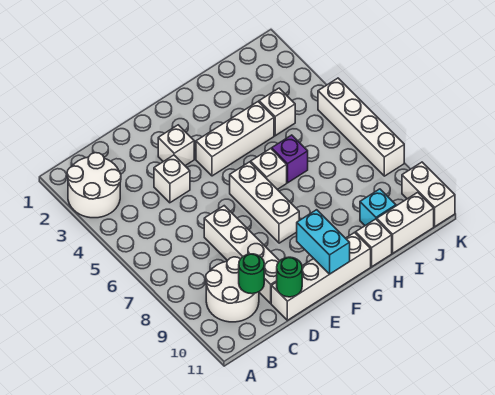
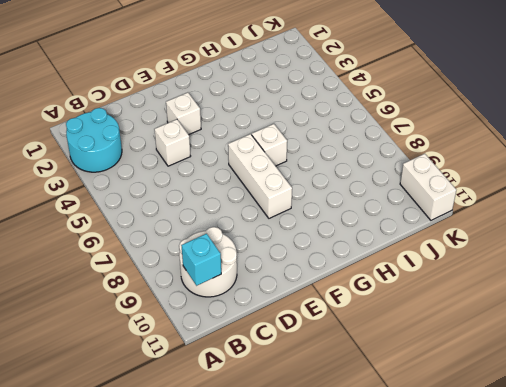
cyan round brick A2:B3 level 1 -> white round brick A2:B3 level 1
cyan brick B10 level 2 -> cyan brick I10 level 1
none -> white brick D7:D10 level 1
none -> white brick D11:G11 level 1
none -> white brick F4:H4 level 1

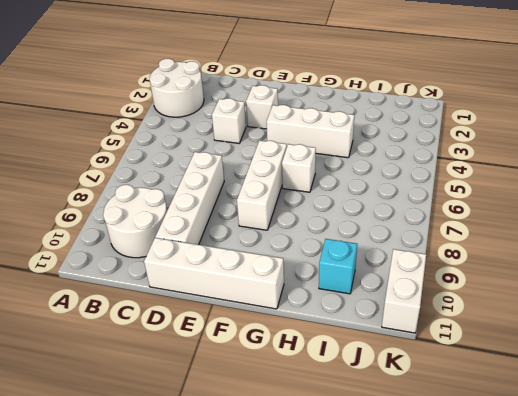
none -> purple brick H6 level 1
none -> white brick H11 level 1
none -> white brick I4 level 1

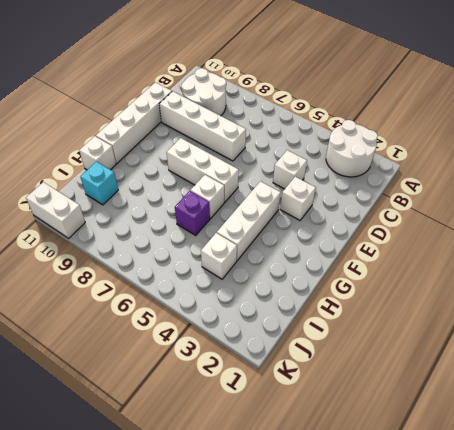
none -> white brick I11:J11 level 1
none -> white brick K5:K8 level 1
none -> green round brick C10 level 2

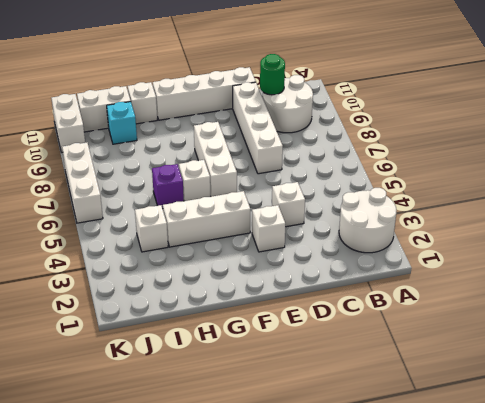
white brick K6:K8 level 1 -> white brick K5:K8 level 1
none -> green round brick D11 level 2
none -> cyan brick F10:F11 level 2

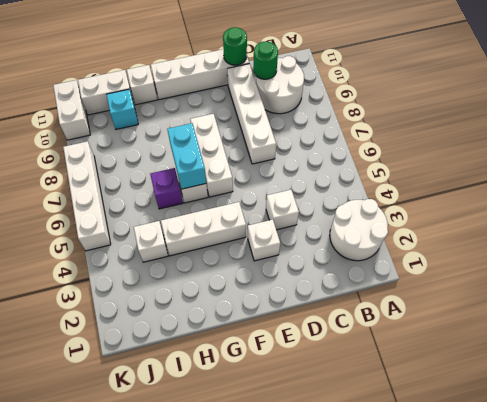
cyan brick G6:G7 level 2 -> cyan brick F10:F11 level 2

